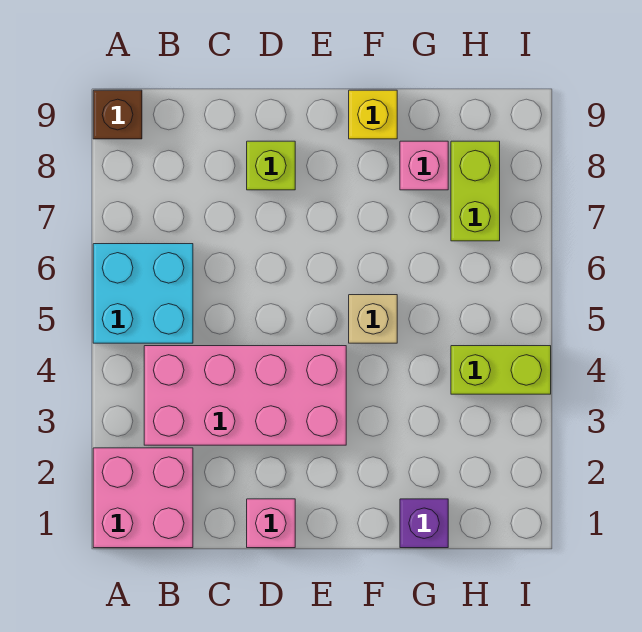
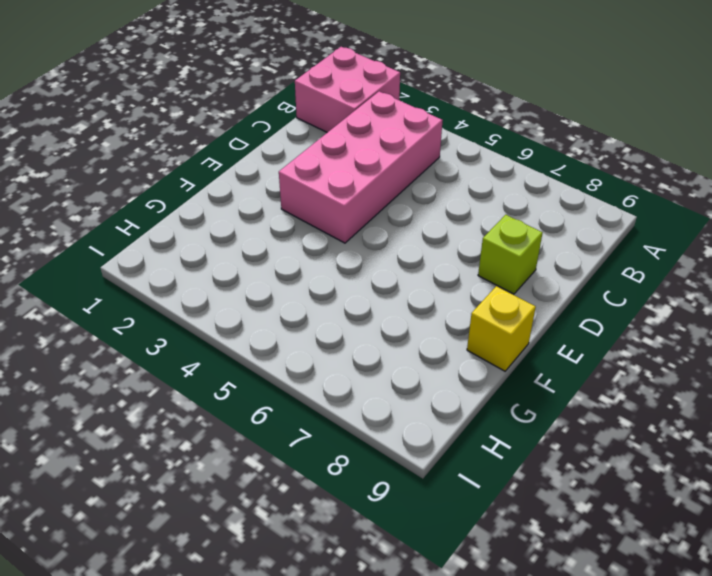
none -> cyan brick A5:B6 level 1
none -> brown brick A9 level 1
none -> pink brick D1 level 1

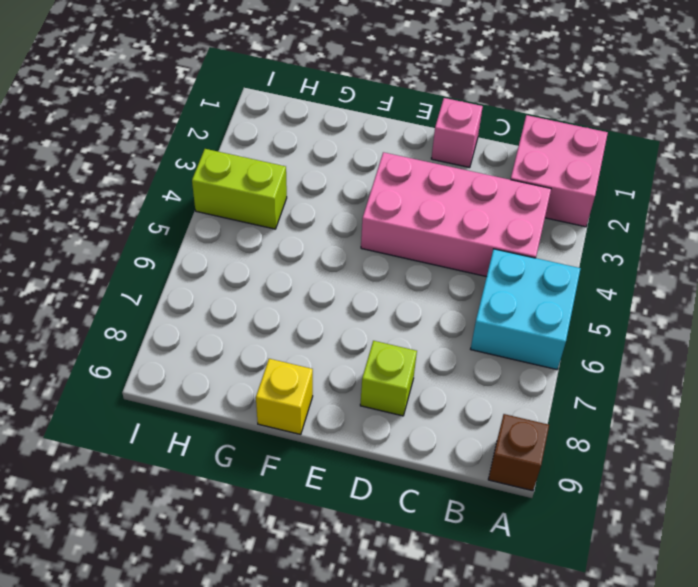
none -> tan brick F5 level 1
none -> purple brick G1 level 1
none -> pink brick G8 level 1

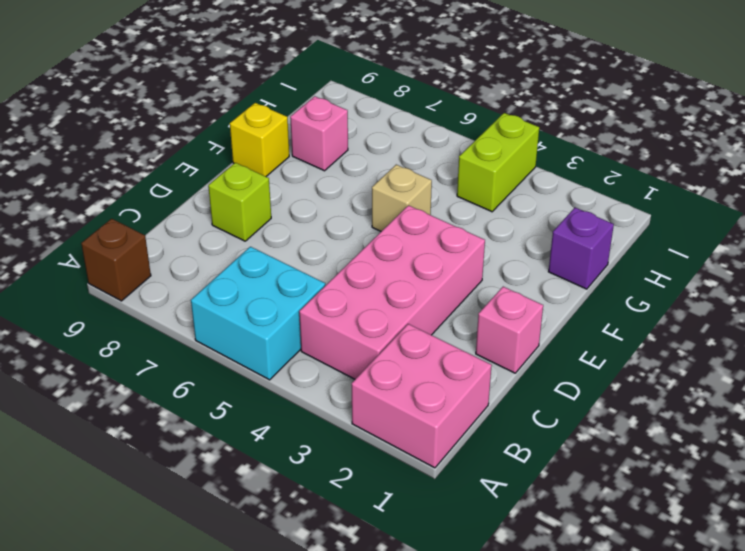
none -> lime brick H7:H8 level 1

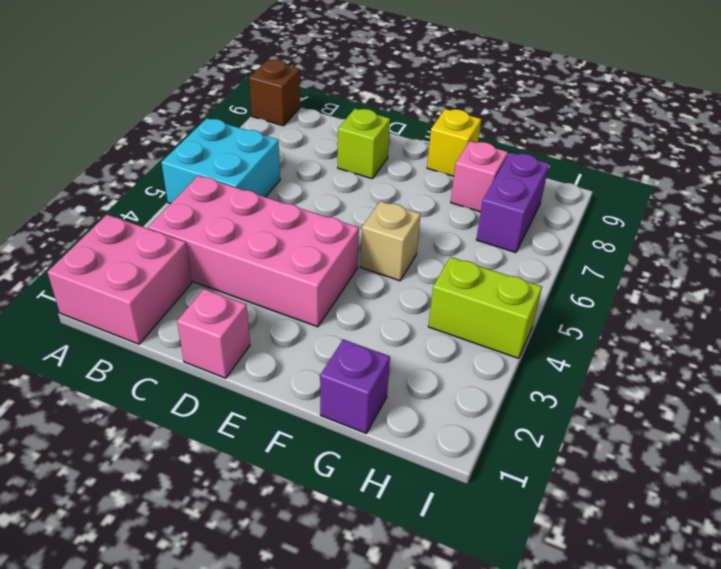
purple brick H7:H8 level 1 -> lime brick H7:H8 level 1

